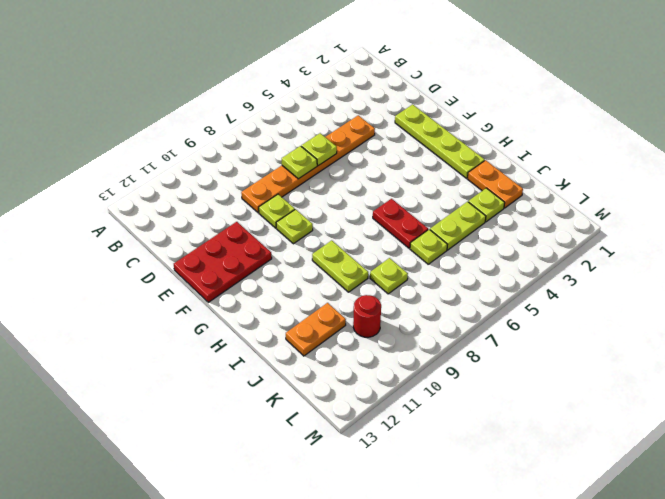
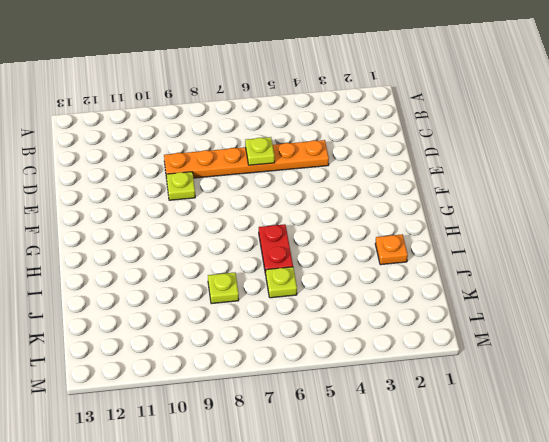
orange plate I2 level 1 -> orange plate I2:J2 level 1
none -> lime plate E2:H2 level 1
none -> red plate E11:F13 level 1
none -> lime plate F9 level 1

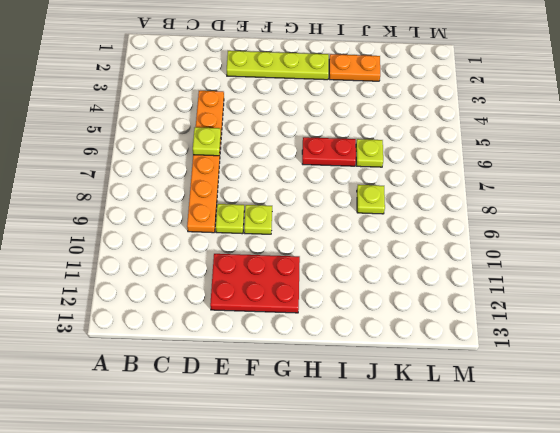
red plate E11:G12 level 1 -> red plate E11:F13 level 1
none -> lime plate H9:I9 level 1
none -> lime plate J3 level 1
none -> lime plate J4:J5 level 1

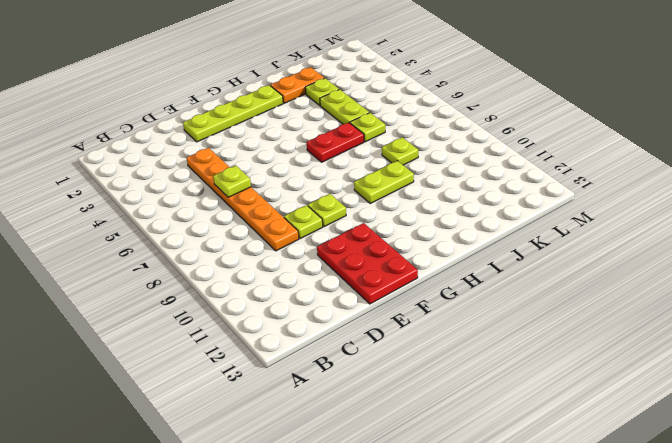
none -> orange plate J11:J12 level 1
none -> red round brick K10 level 1
none -> lime plate D7 level 2

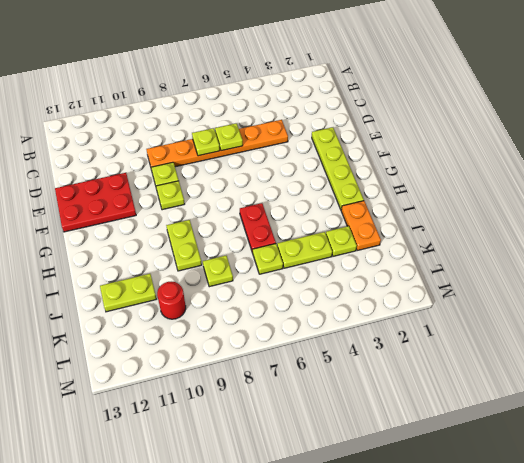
lime plate J11:J12 level 1 -> orange plate J11:J12 level 1

